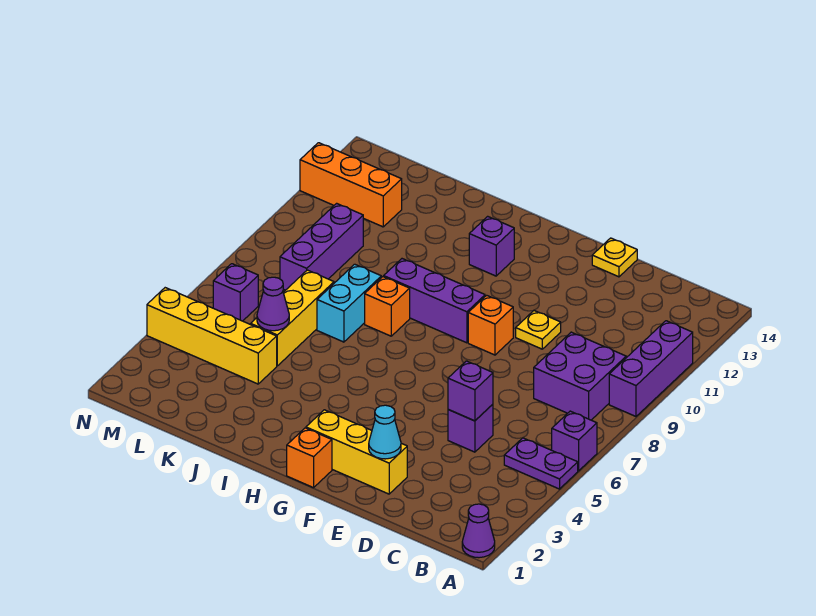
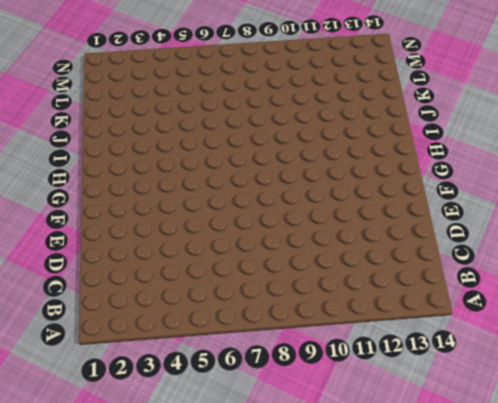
none -> purple cone A1 level 1
none -> purple plate A5:B5 level 1
none -> purple brick A6 level 1

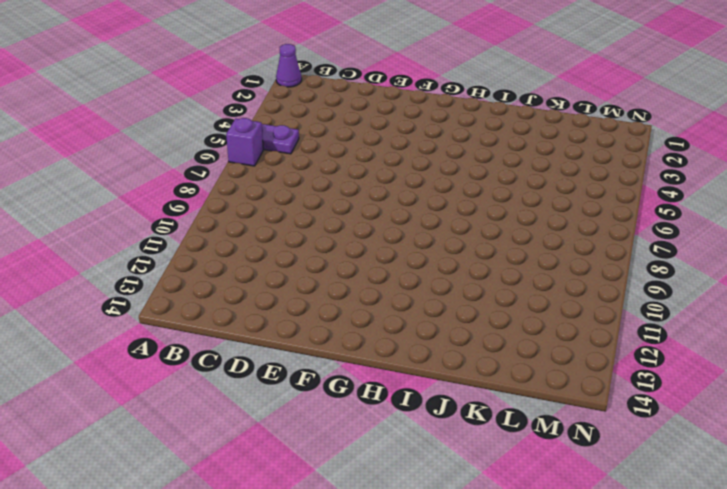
none -> purple brick A9:A11 level 1
none -> purple brick B8:C9 level 1
none -> purple brick D5 level 1

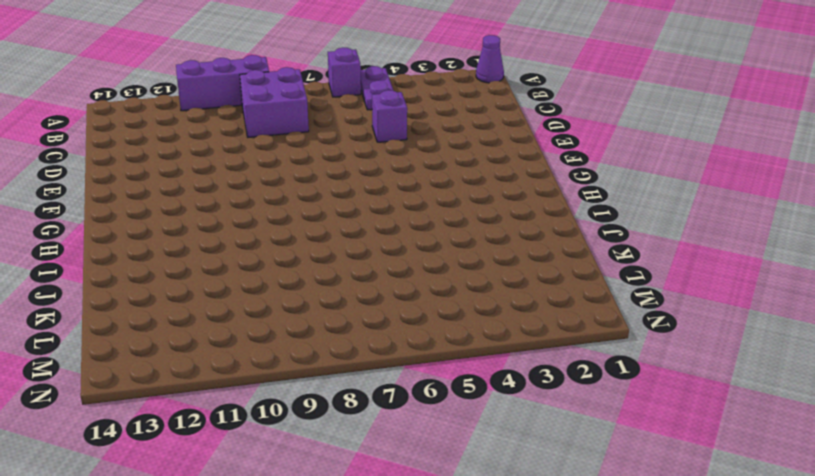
none -> yellow brick E2:G2 level 1
none -> yellow plate E10 level 1
none -> yellow plate E14 level 1

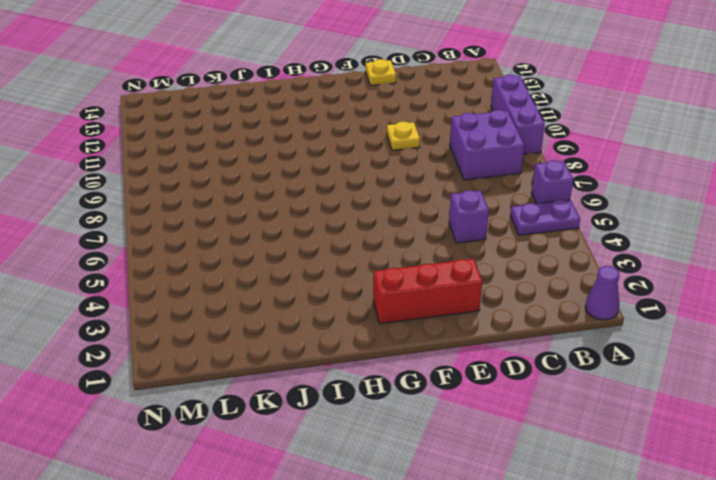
red brick E2:G2 level 1 -> yellow brick E2:G2 level 1
none -> orange brick F9 level 1
none -> orange brick G1 level 1
none -> purple brick G9:I9 level 1

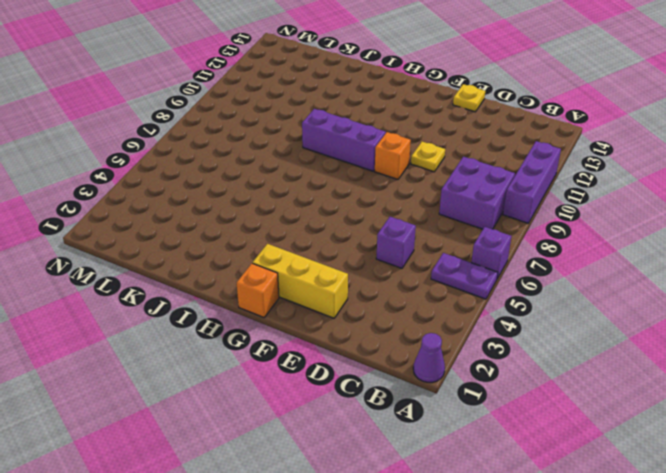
none -> purple brick H12 level 1
none -> orange brick I8 level 1
none -> cyan brick J7:J8 level 1

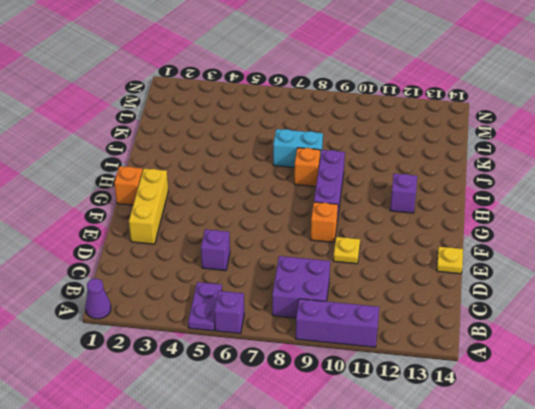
none -> yellow brick K4:N4 level 1
none -> yellow brick K5:K7 level 1
none -> purple brick L8:L10 level 1

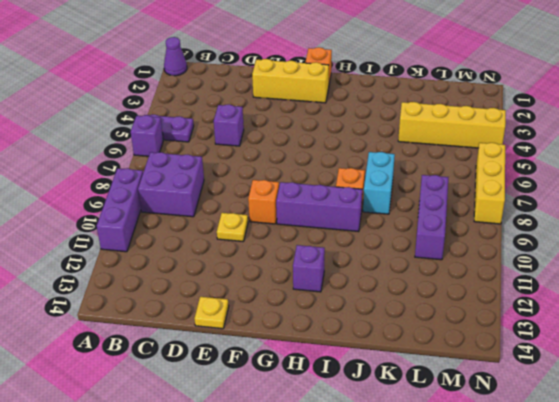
yellow brick N6:N8 level 1 -> yellow brick K5:K7 level 1
none -> orange brick L12:N12 level 1
none -> purple brick M6 level 1
none -> purple brick D5 level 2

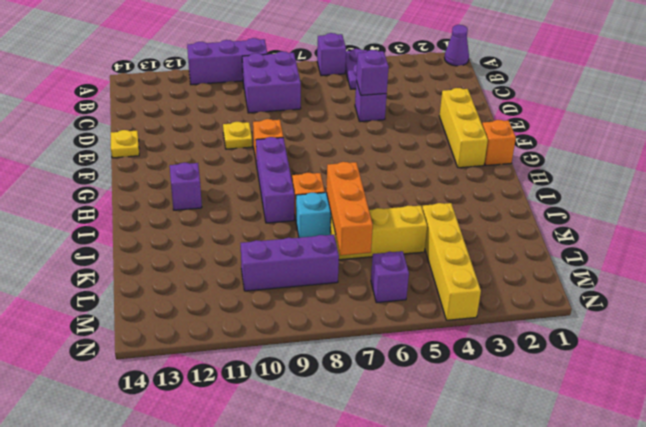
orange brick J7:L7 level 2 -> orange brick L12:N12 level 1
none -> cyan cone E2 level 2
none -> purple cone K5 level 2

